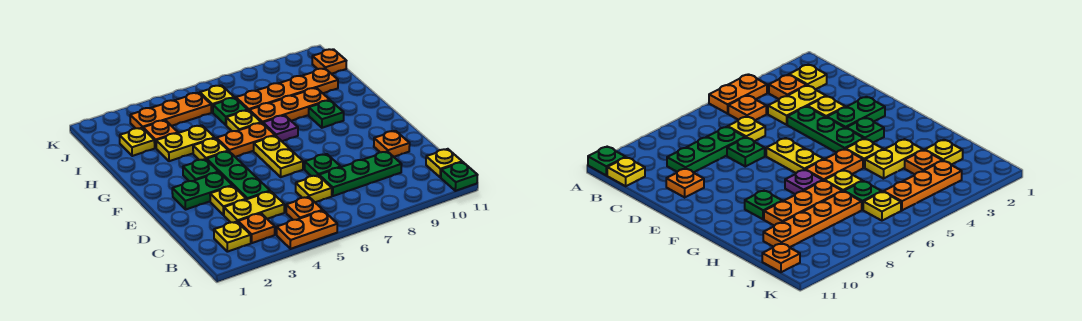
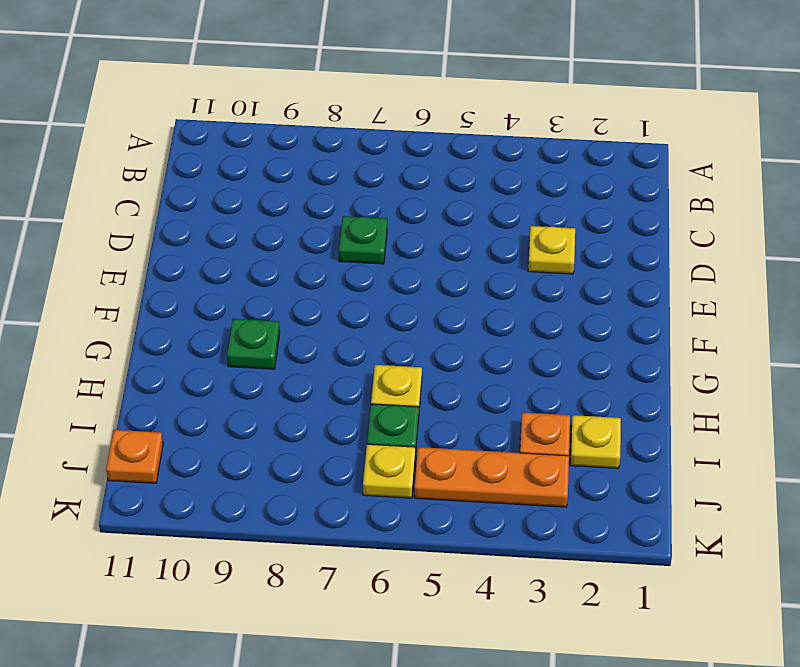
none -> orange plate A4:A5 level 1
none -> green plate A11 level 1
none -> yellow plate B2 level 1
none -> orange plate B3 level 1

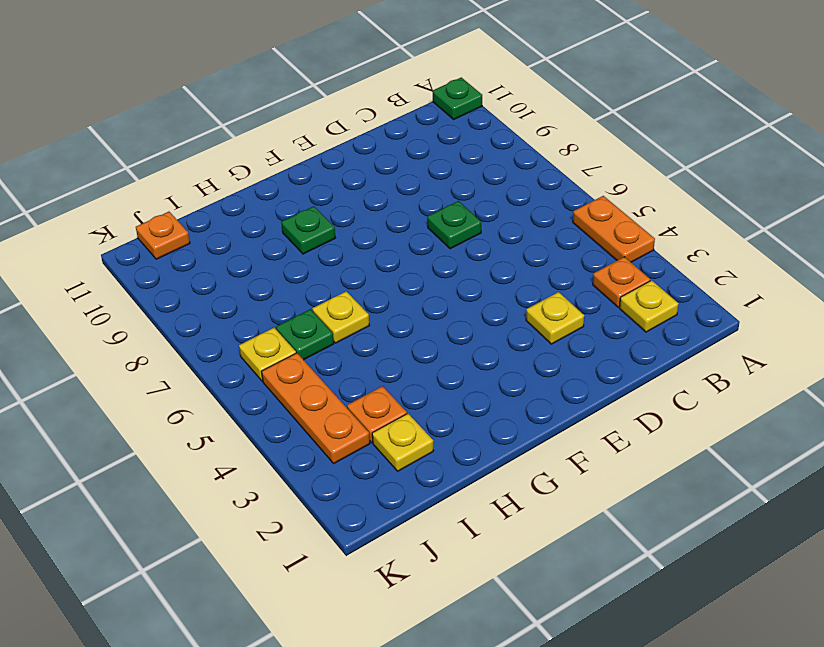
none -> orange plate B5 level 1
none -> yellow plate B11 level 1
none -> yellow plate C3:C4 level 1
none -> yellow plate C6 level 1

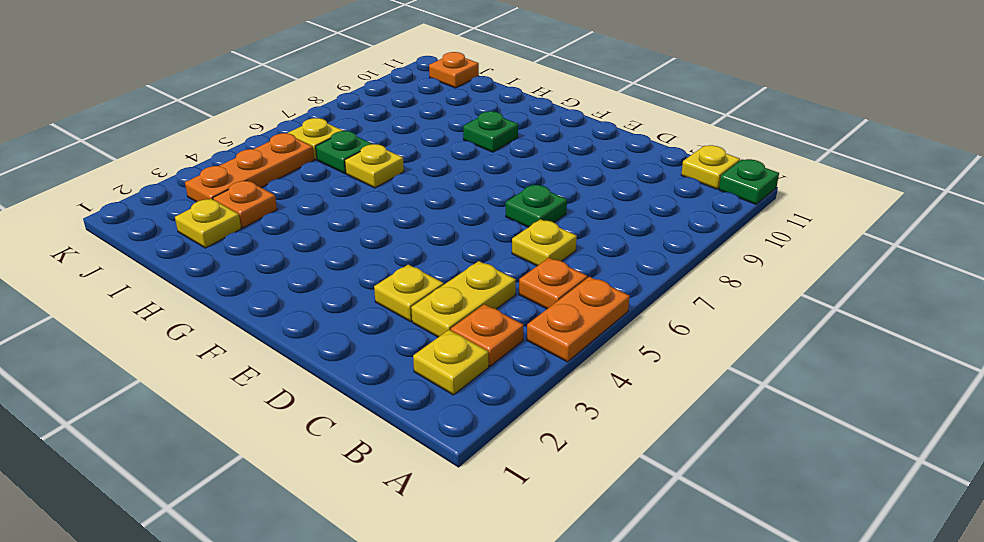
none -> green plate C7:C9 level 1
none -> green plate D4:F4 level 1
none -> orange plate D10 level 1
none -> green plate E2:E3 level 1

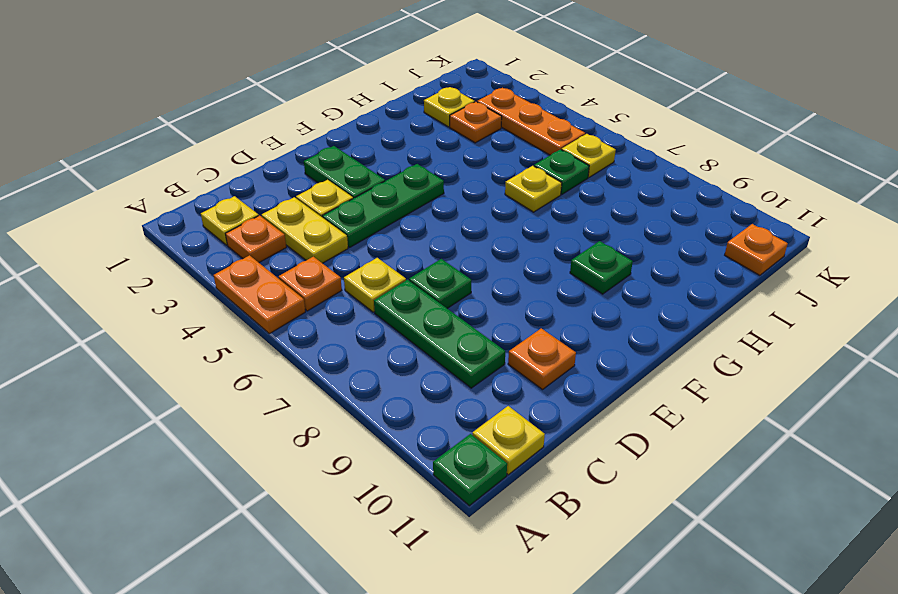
none -> yellow plate E6:F6 level 1
none -> green plate F3 level 1
none -> yellow plate G4 level 1
none -> orange plate G5:G6 level 1

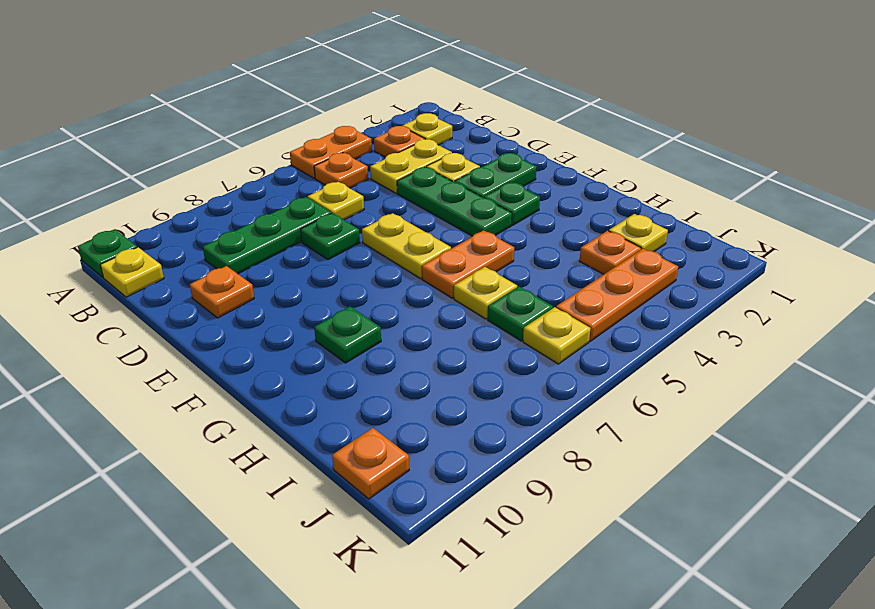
none -> yellow plate G4 level 1
none -> purple plate G7 level 1
none -> yellow plate H3:H4 level 1
none -> orange plate H7:H9 level 1

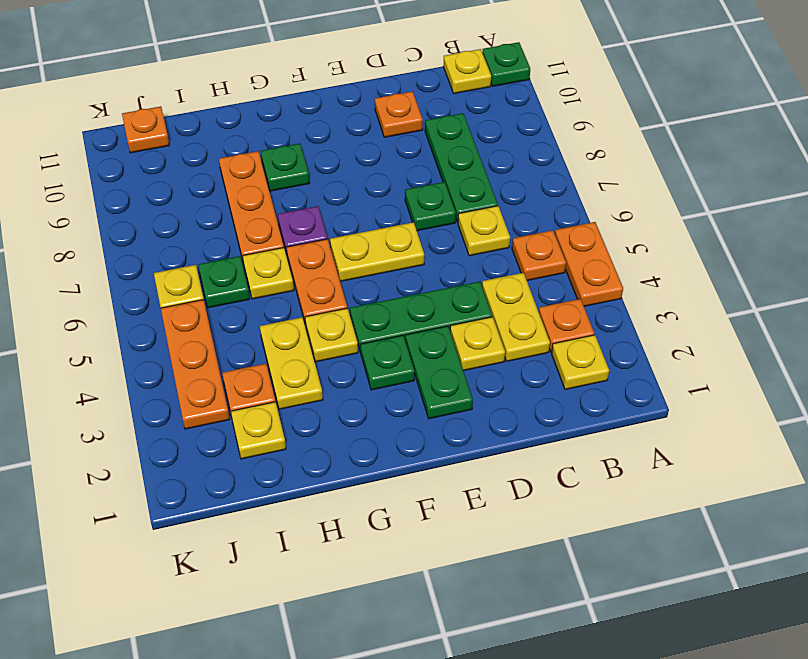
none -> orange plate I7:I10 level 1

